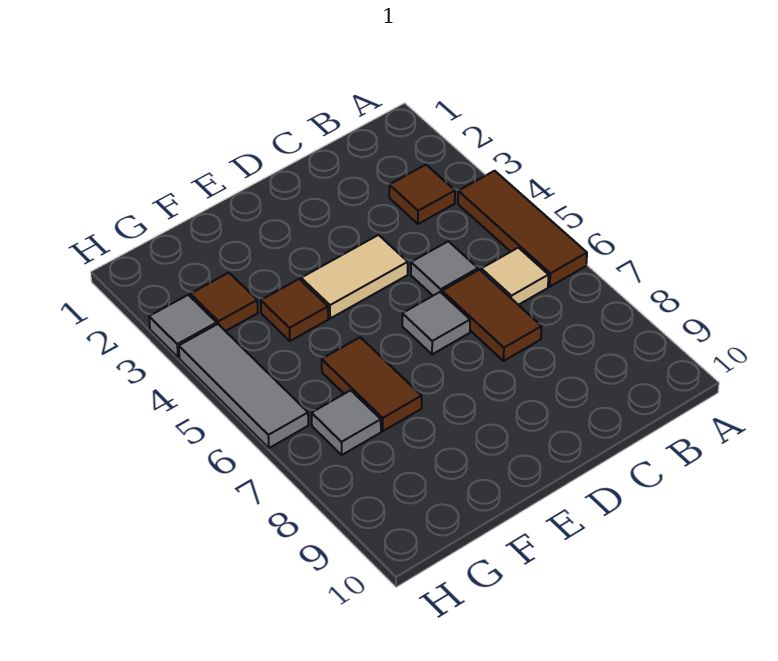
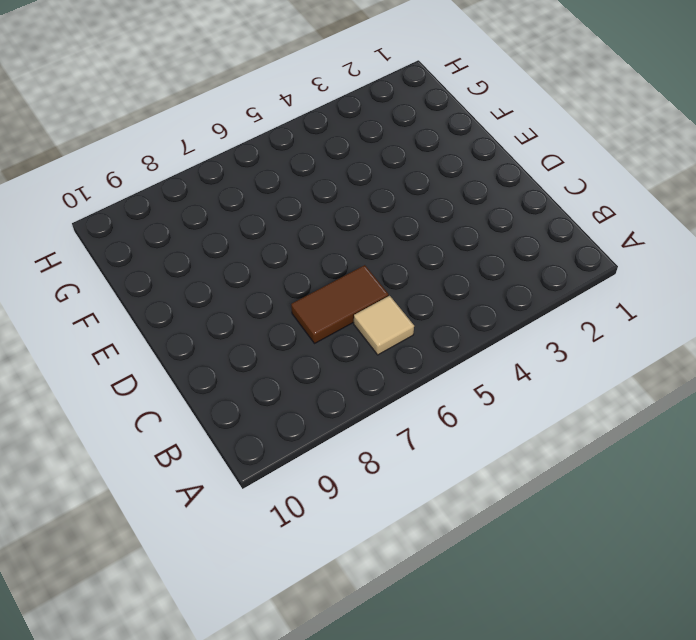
none -> brown tile A4:A6 level 1
none -> brown tile B3 level 1
none -> grey tile C5 level 1

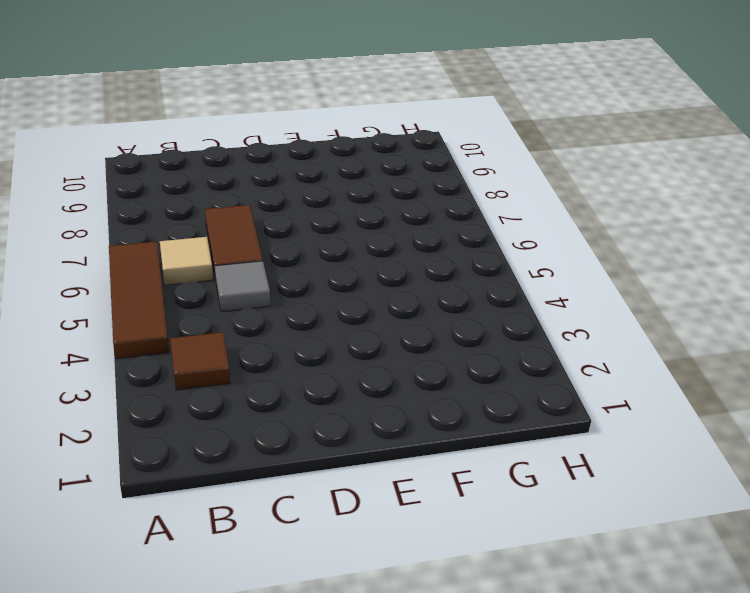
none -> tan tile D4:E4 level 1
none -> grey tile D6 level 1
none -> brown tile F4 level 1

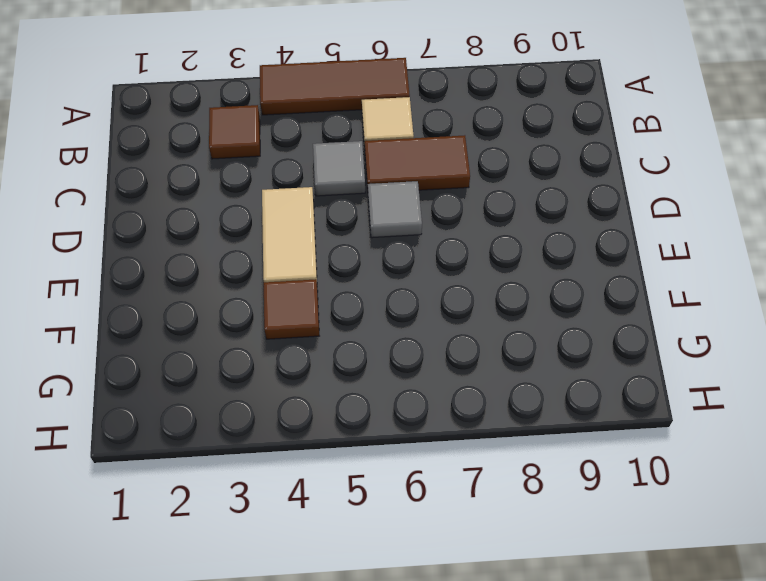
none -> brown tile F6:F7 level 1
none -> brown tile G3 level 1
none -> grey tile G7 level 1

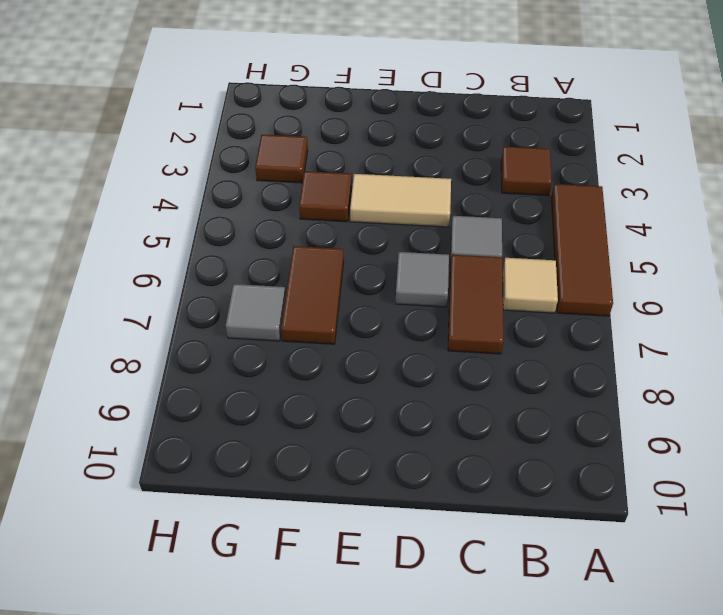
none -> grey tile H3 level 1
none -> grey tile H4:H6 level 1

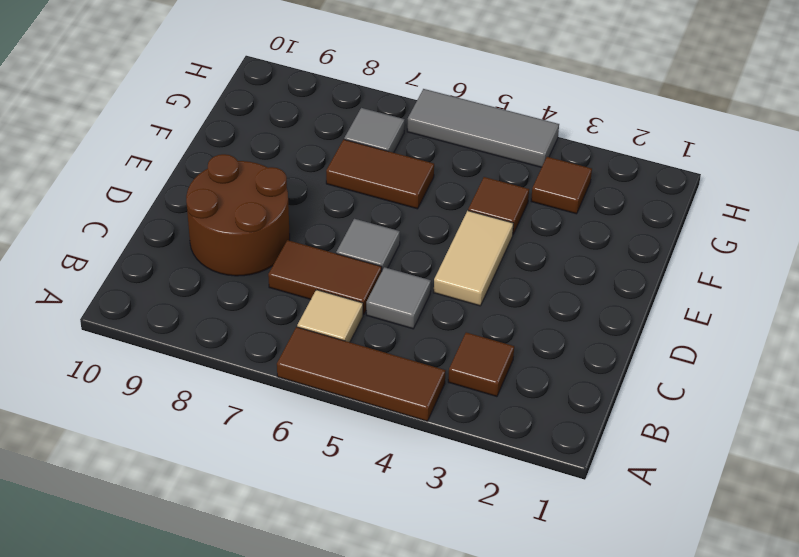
brown round brick C8:D9 level 1 -> none
none -> grey tile H3 level 1

